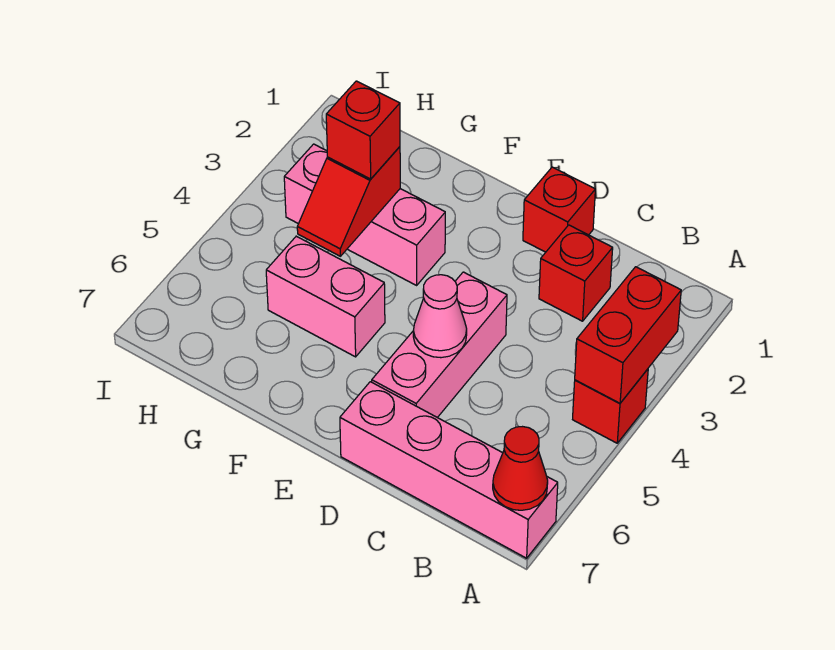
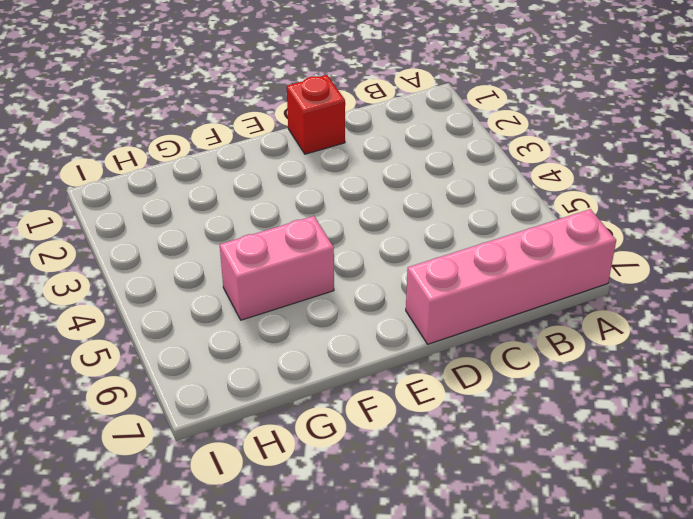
none -> red brick A4 level 1
none -> red brick C2 level 1
none -> pink brick D4:D6 level 1

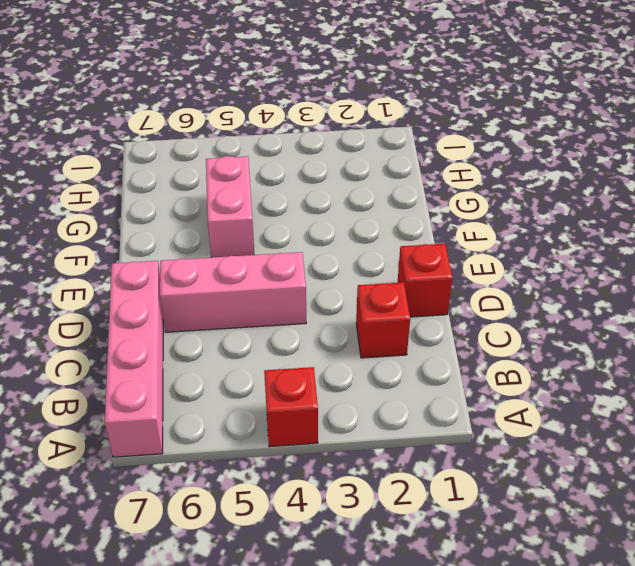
none -> pink brick F3:H3 level 1
none -> red brick A3:A4 level 2
none -> red cone A7 level 2

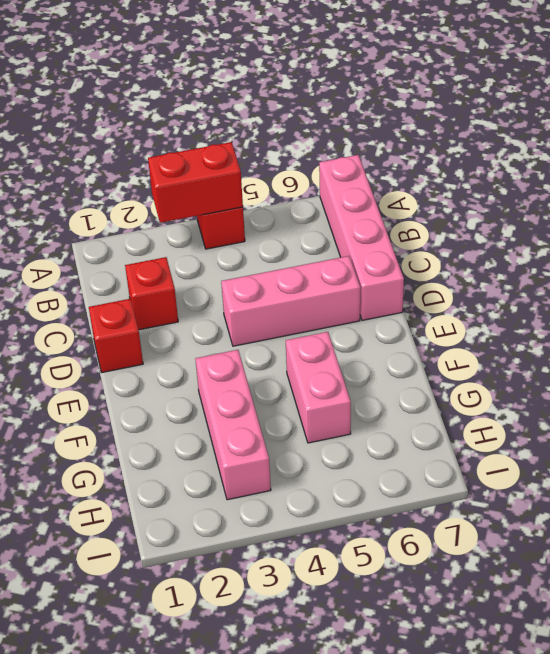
none -> red cone A7 level 2
none -> pink cone D5 level 2
none -> red slope G3:G4 level 2 top 3

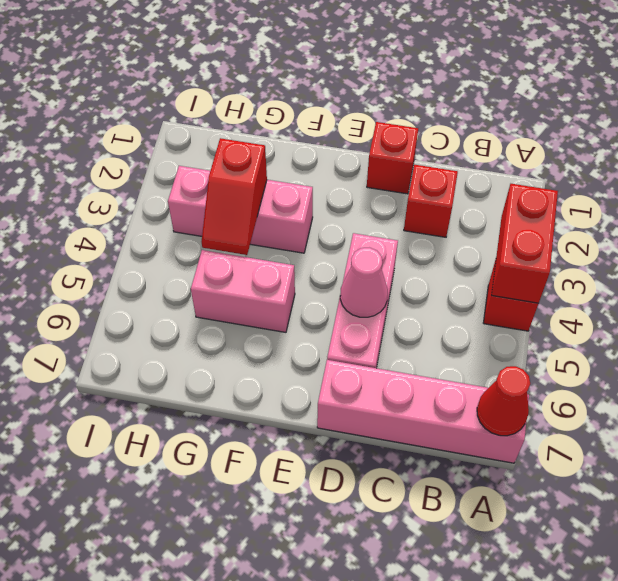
none -> red brick G3 level 3

